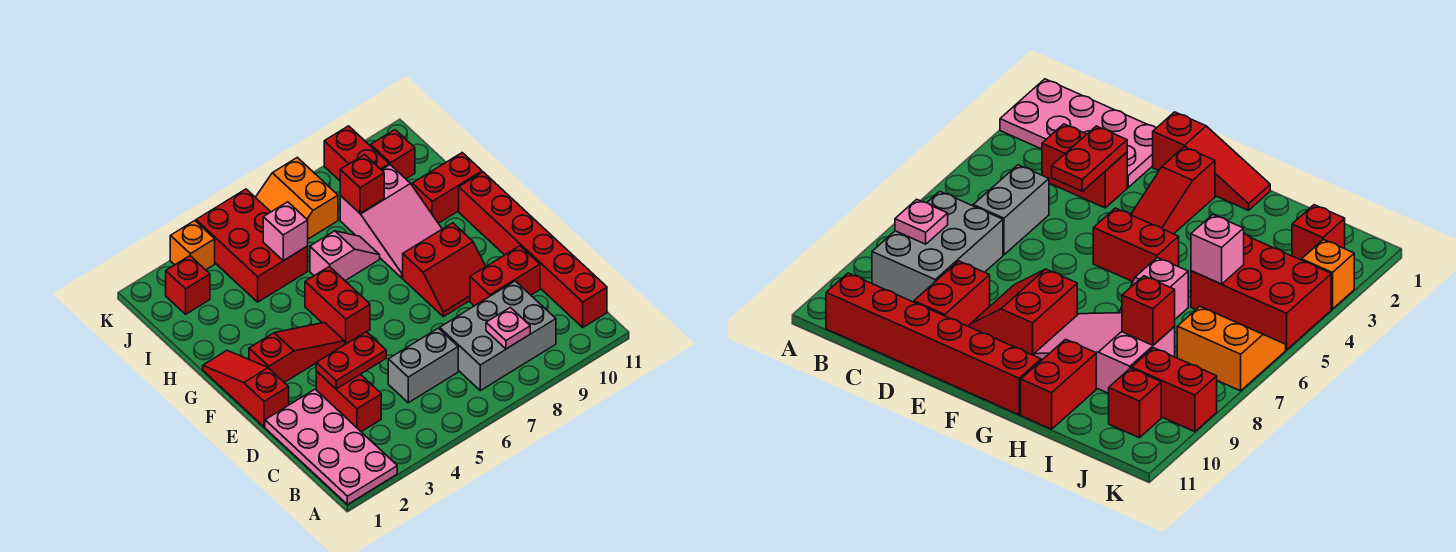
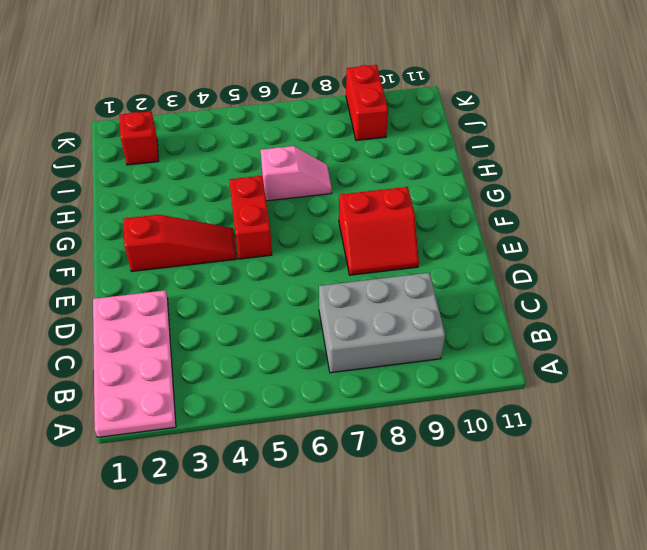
none -> red brick B11:G11 level 1
none -> red brick C3:D3 level 1
none -> grey brick C5:C6 level 1

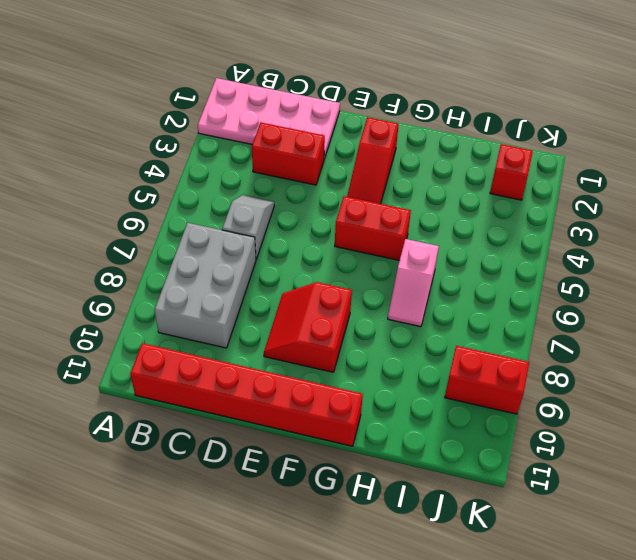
grey slope C5:C6 level 1 top 6 -> grey brick C5:C6 level 1
none -> red brick D9:D10 level 1
none -> red slope E1:G1 level 1 top E
none -> pink slope G8:I9 level 1 top I

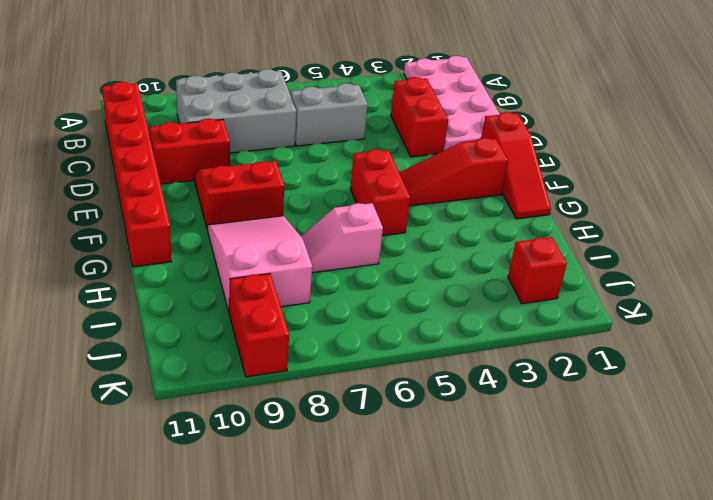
none -> red brick H10:H11 level 1
none -> red brick I4:K5 level 1
none -> orange slope J6:K7 level 1 top 7

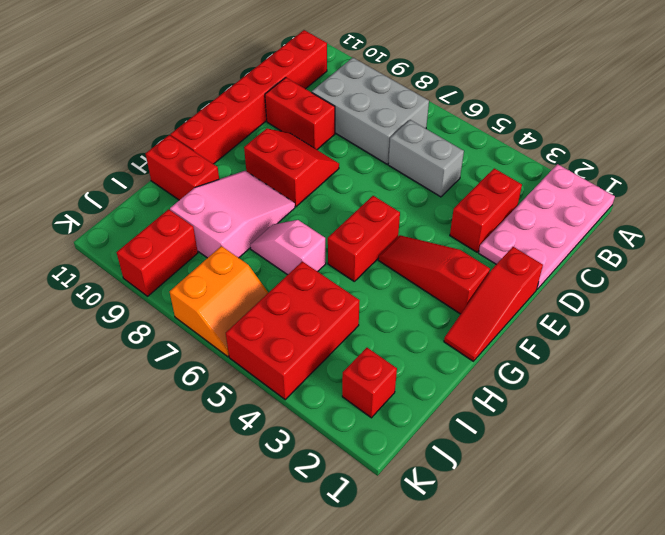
none -> red brick J10 level 1
none -> orange brick K3 level 1
none -> pink plate B8 level 2

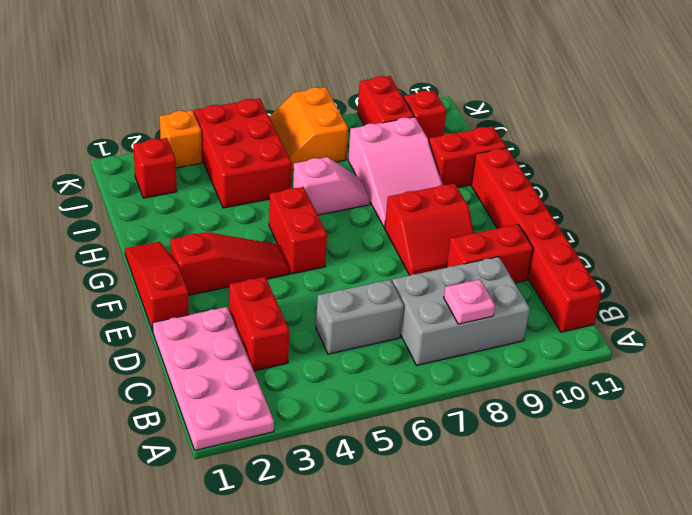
none -> red plate D3:D4 level 2
none -> pink brick I5 level 2
none -> red brick I8 level 2

